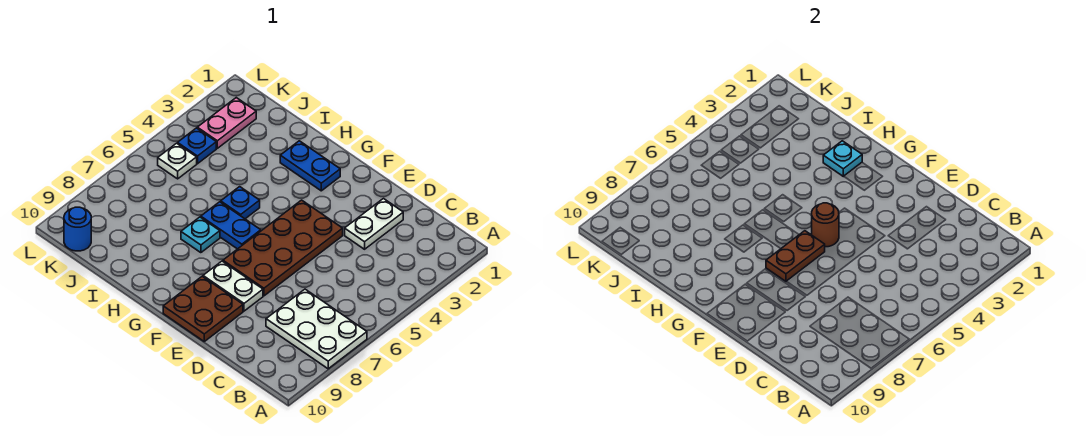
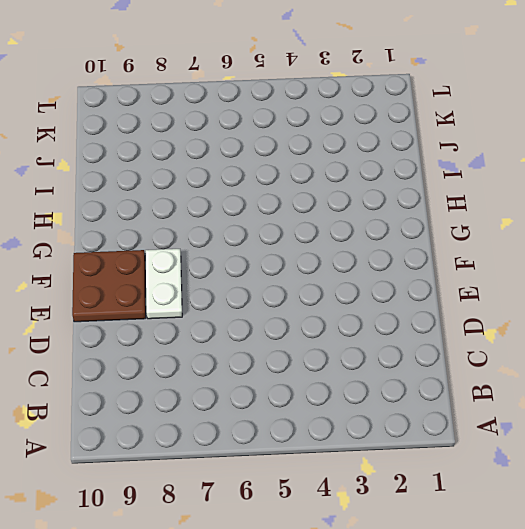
none -> white plate A7:C8 level 1
none -> white plate D2:D3 level 1
none -> brown plate E4:F7 level 1

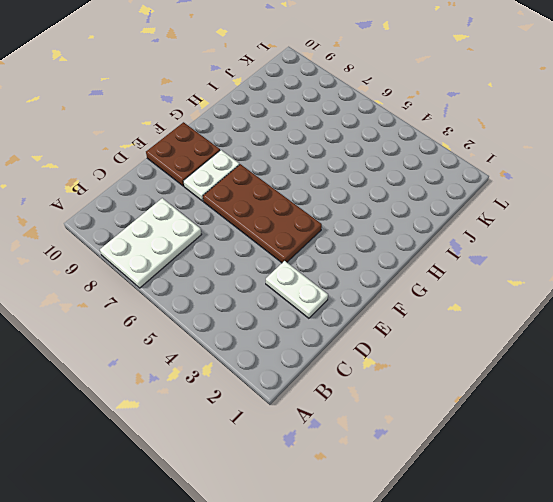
none -> blue plate G2:H2 level 1
none -> blue plate G6:H6 level 1
none -> blue plate H5 level 1

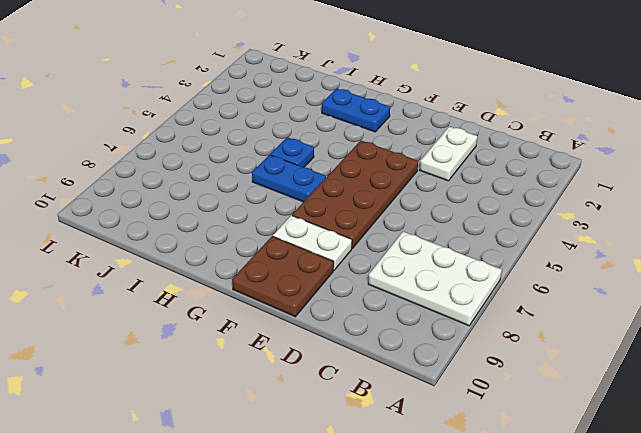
none -> cyan plate H7 level 1
none -> pink plate K2:K3 level 1
none -> blue plate K4 level 1

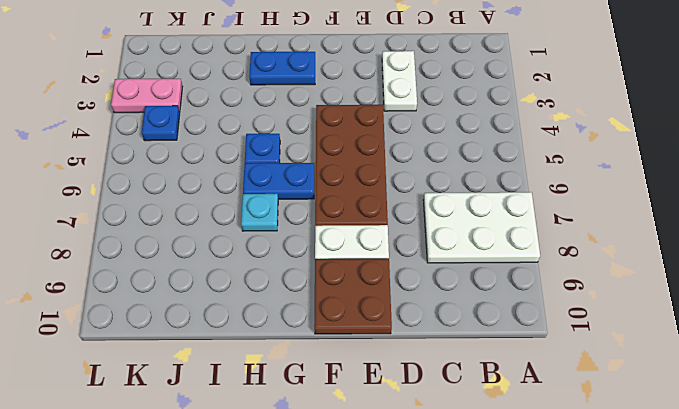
pink plate K3:L3 level 1 -> pink plate K2:K3 level 1
none -> white plate K5 level 1
none -> blue round brick K10 level 1
none -> brown round brick F5 level 2

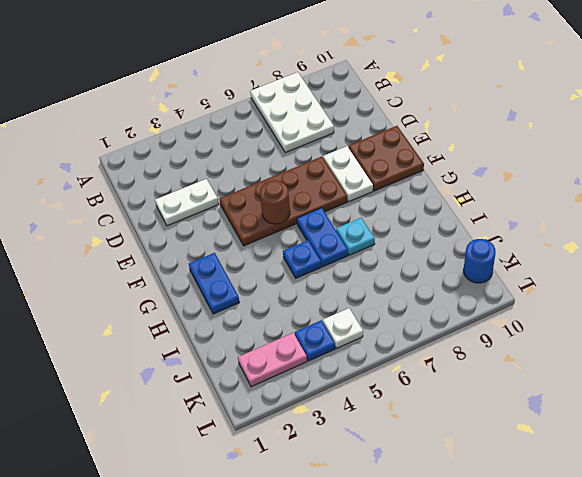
none -> brown plate F6:F7 level 2
none -> cyan plate H2 level 2

